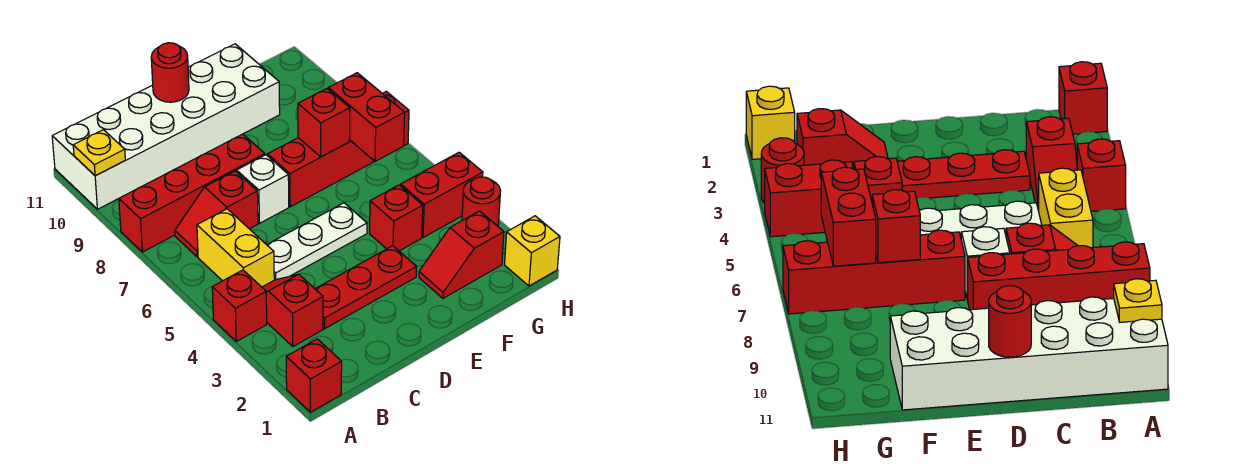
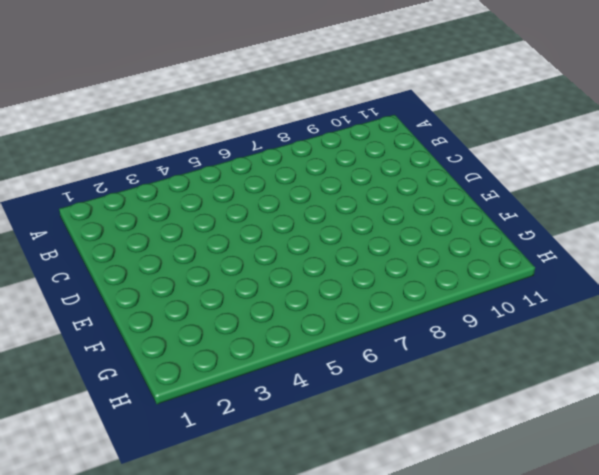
none -> red brick A1 level 1
none -> red brick A4 level 1
none -> red brick A8:D8 level 1

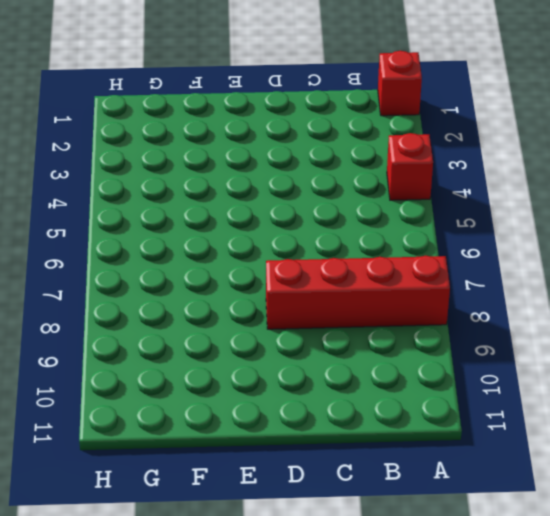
none -> white brick A10:F11 level 1
none -> red slope B3:B4 level 1 top 3
none -> yellow brick B5:B6 level 1

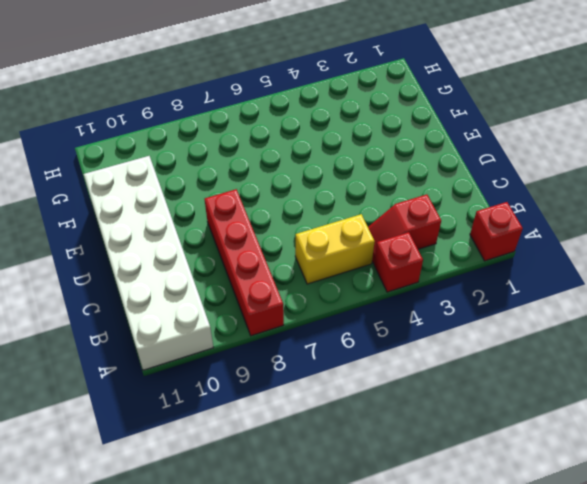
none -> red slope B7:C7 level 1 top C
none -> red plate C3:E3 level 1
none -> white plate C5:E5 level 1

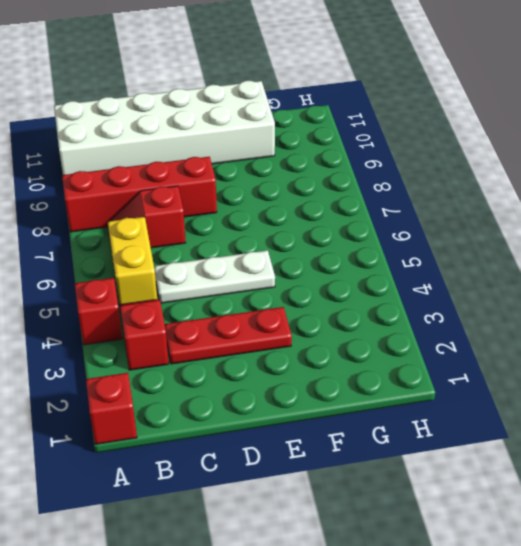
none -> white brick D7 level 1
none -> red brick E7:H7 level 1
none -> red slope F2:G2 level 1 top G

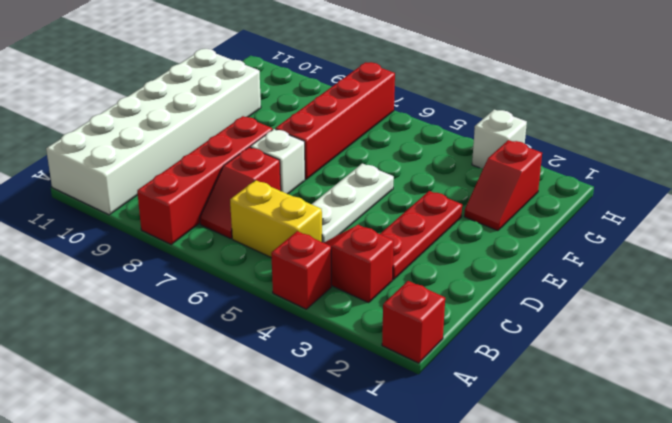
white brick H3 level 1 -> red round brick H3 level 1
none -> red brick F4 level 1
none -> red brick G4:H4 level 1
none -> yellow brick H1 level 1

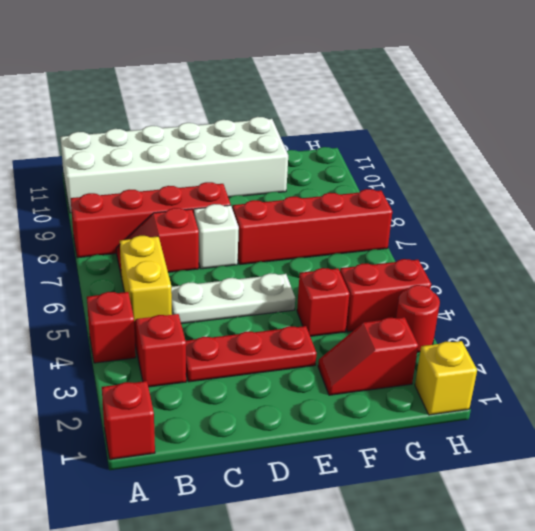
none -> yellow plate A10 level 2
none -> red round brick D11 level 2
none -> red brick F7 level 2

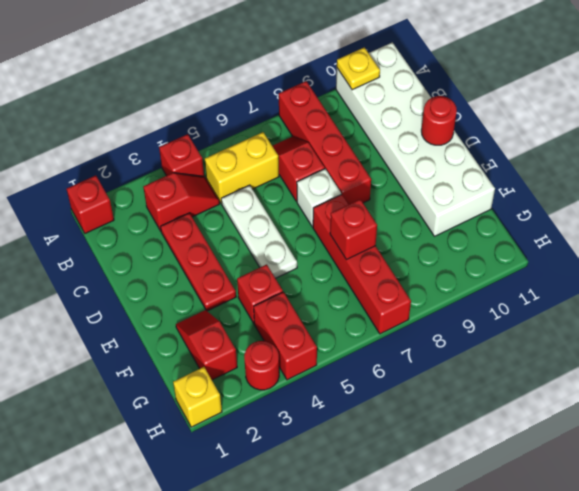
none -> red brick G6:G7 level 2

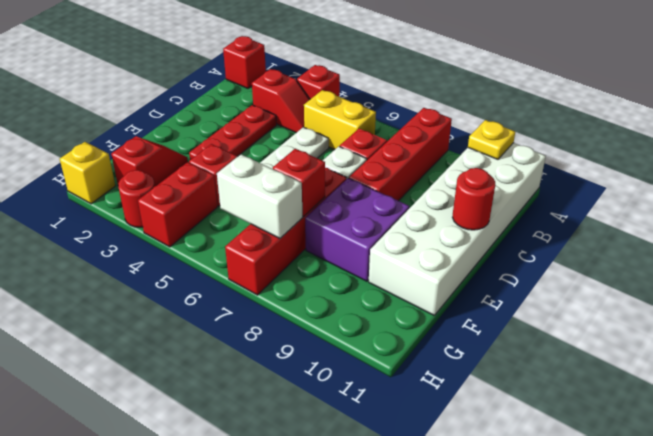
purple brick E8:F9 level 1 -> none
white brick G6:G7 level 2 -> red brick G6:G7 level 2

